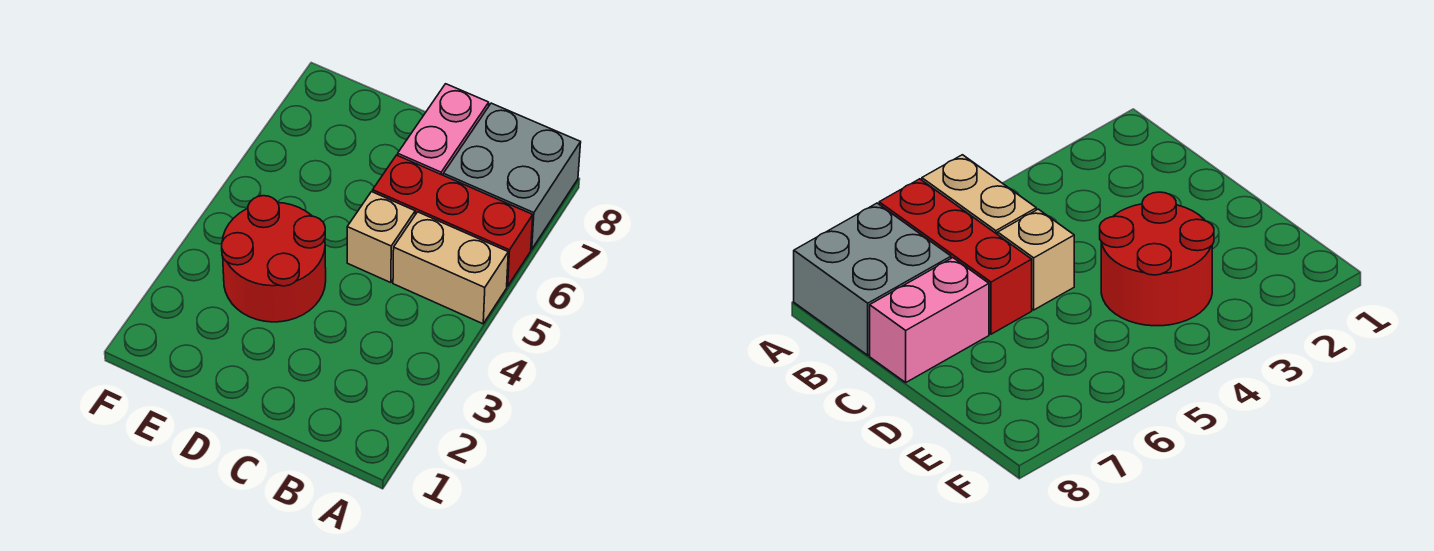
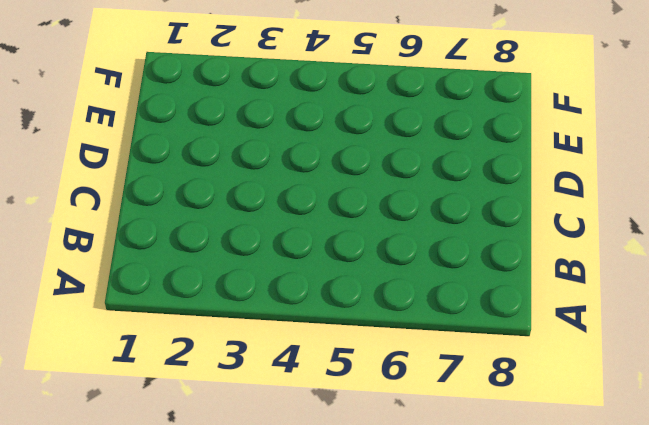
none -> tan brick A5:B5 level 1
none -> red brick A6:C6 level 1

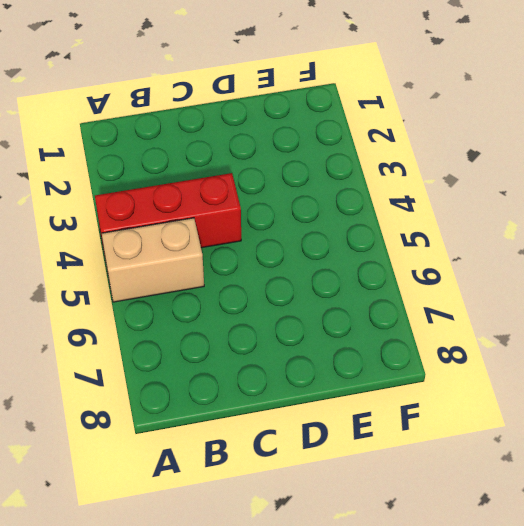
red brick A4:C4 level 1 -> red brick A6:C6 level 1
none -> grey brick A7:B8 level 1
none -> tan brick C5 level 1

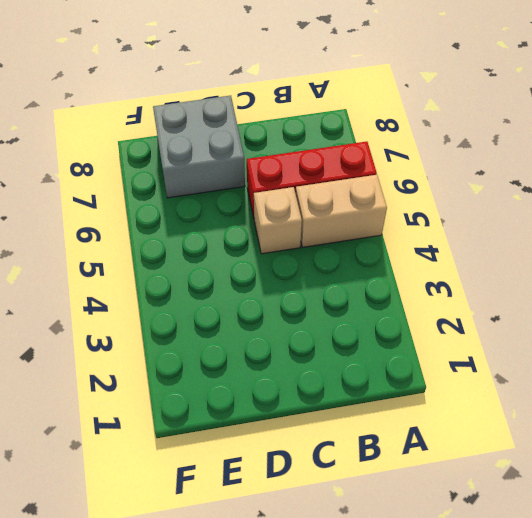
grey brick D7:E8 level 1 -> grey brick A7:B8 level 1
none -> pink brick C7:C8 level 1
none -> red round brick D3:E4 level 1

